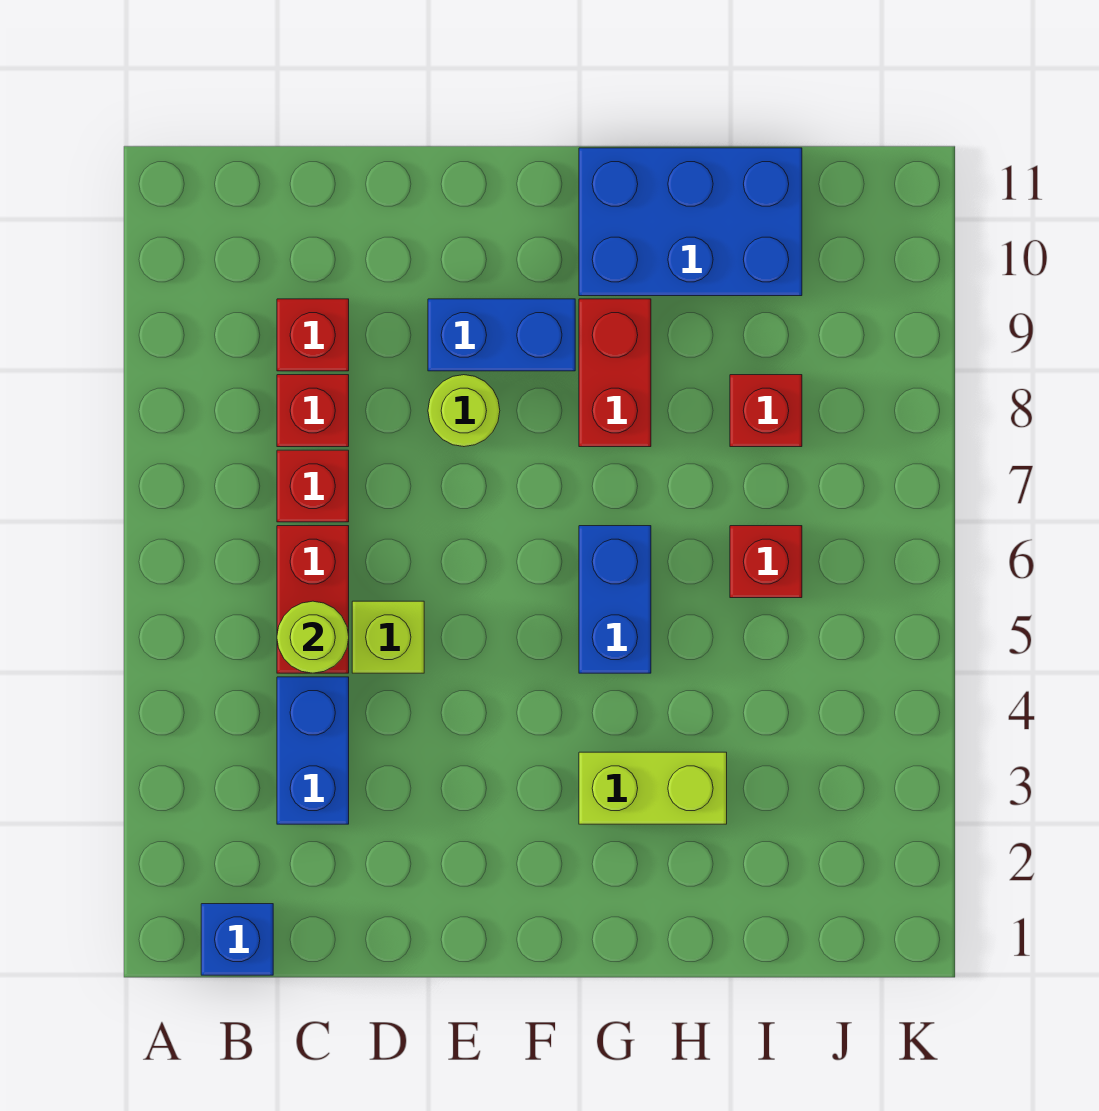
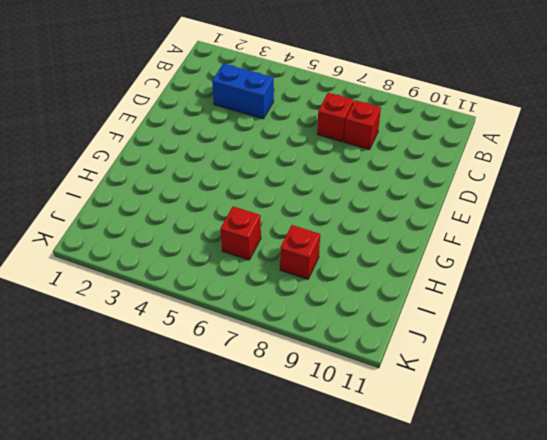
none -> blue brick B1 level 1
none -> red brick C5:C6 level 1
none -> red brick C9 level 1

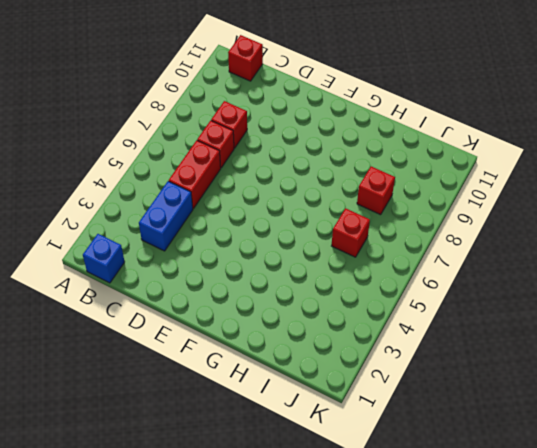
red brick B11 level 1 -> red brick C9 level 1
none -> lime brick D5 level 1
none -> lime round brick E8 level 1
none -> blue brick E9:F9 level 1

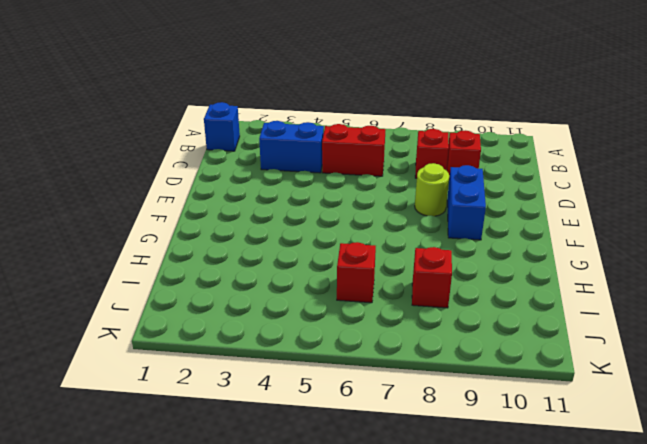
none -> red brick C7 level 1
none -> lime brick D5 level 1
none -> lime brick G3:H3 level 1

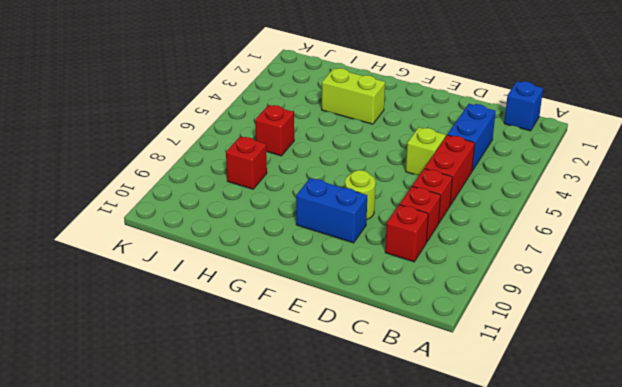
none -> blue brick G5:G6 level 1
none -> red brick G8:G9 level 1
none -> blue brick G10:I11 level 1

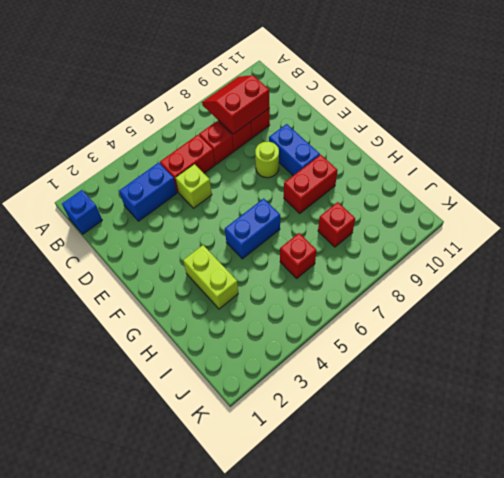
red slope B8:C9 level 2 top C -> none
none -> blue brick G10:I11 level 1
none -> lime round brick C5 level 2

